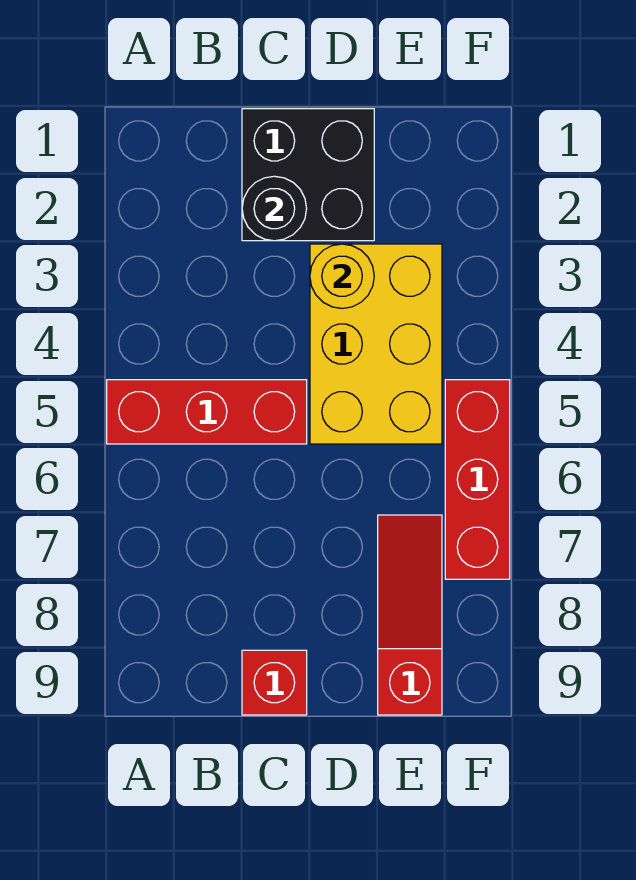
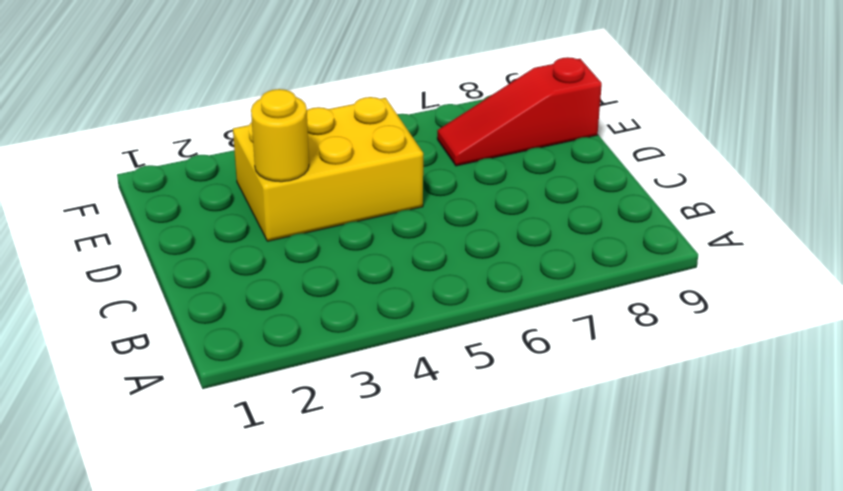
none -> red brick A5:C5 level 1
none -> black brick C1:D2 level 1

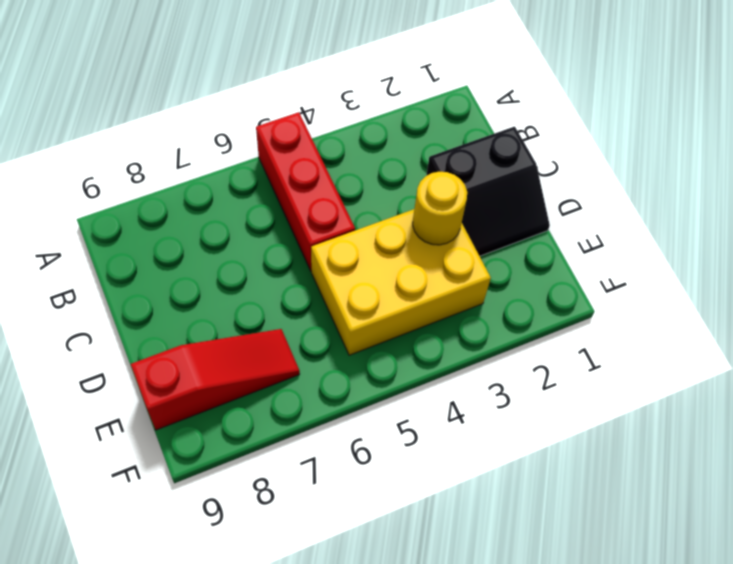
black slope C1:D2 level 1 top C -> black brick C1:D2 level 1
none -> red brick C9 level 1
none -> red brick F5:F7 level 1

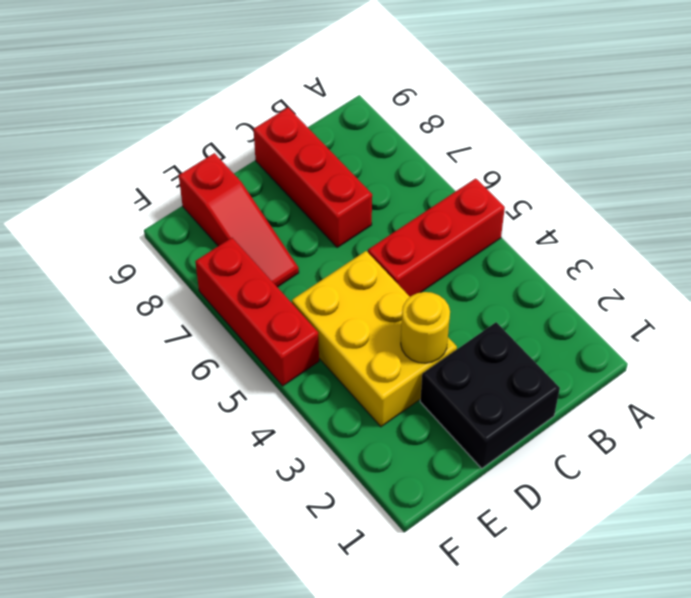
red brick C7:C9 level 1 -> red brick C9 level 1
none -> black round brick C2 level 2

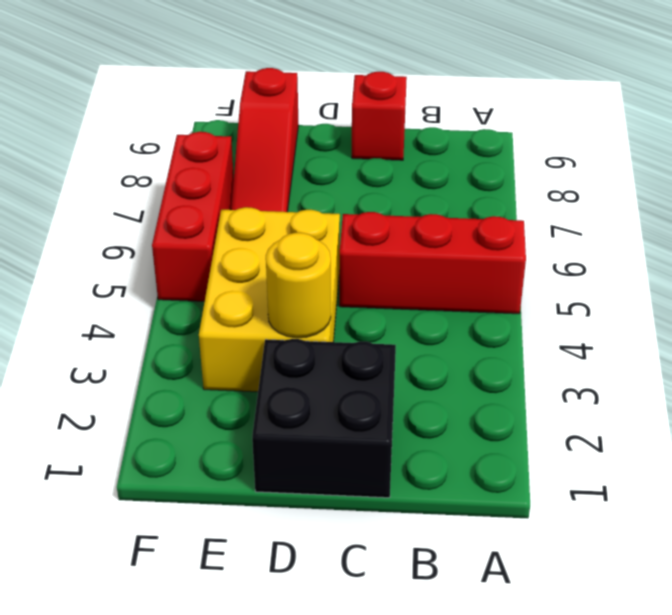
none -> black round brick C2 level 2

